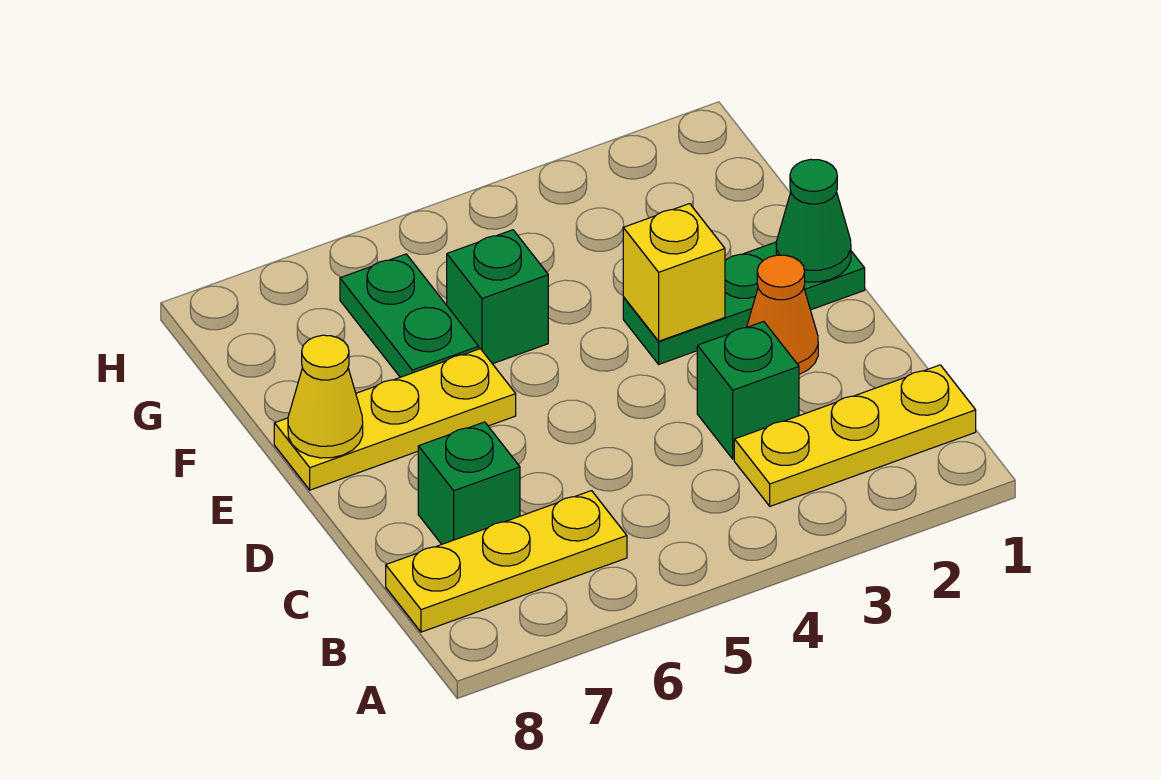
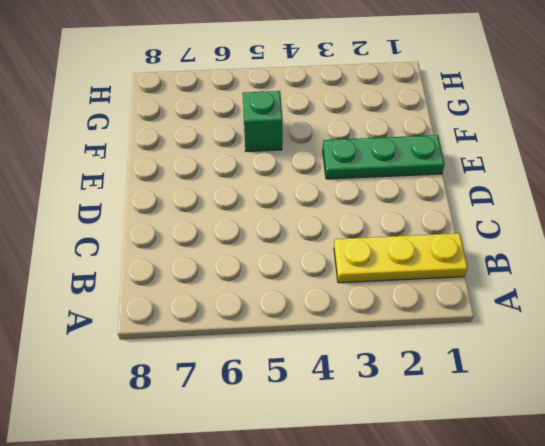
none -> yellow plate B6:B8 level 1
none -> green brick C3 level 1
none -> green brick C7 level 1

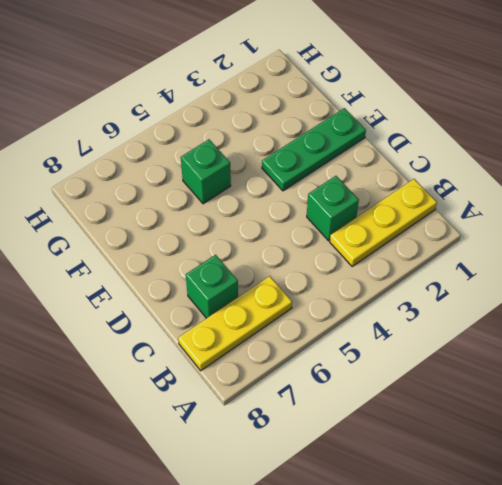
none -> orange cone D2 level 1
none -> yellow plate E6:E8 level 1
none -> green plate F6:G6 level 1

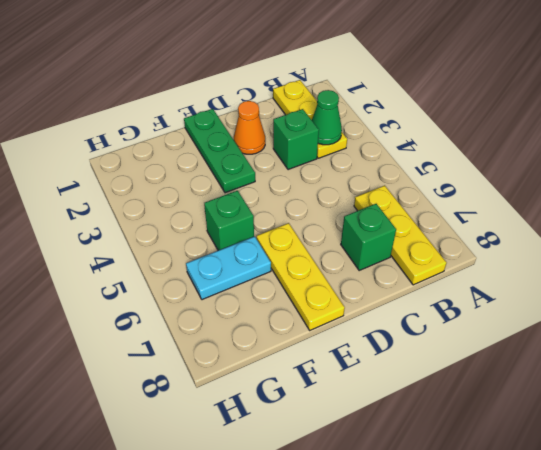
green cone B3 level 2 -> green cone E1 level 2
cyan plate F6:G6 level 1 -> green plate F6:G6 level 1
none -> yellow brick E3 level 2
none -> yellow cone E8 level 2

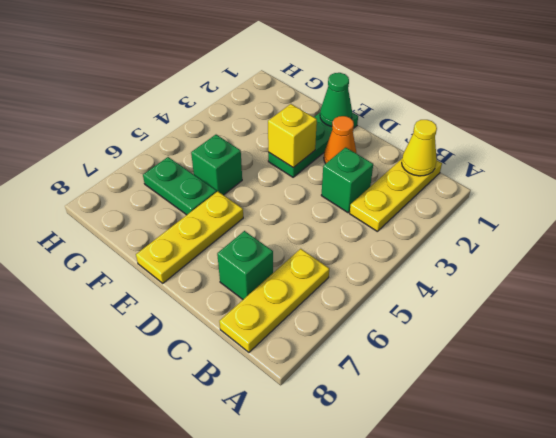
yellow cone B1 level 2 -> yellow cone E8 level 2

